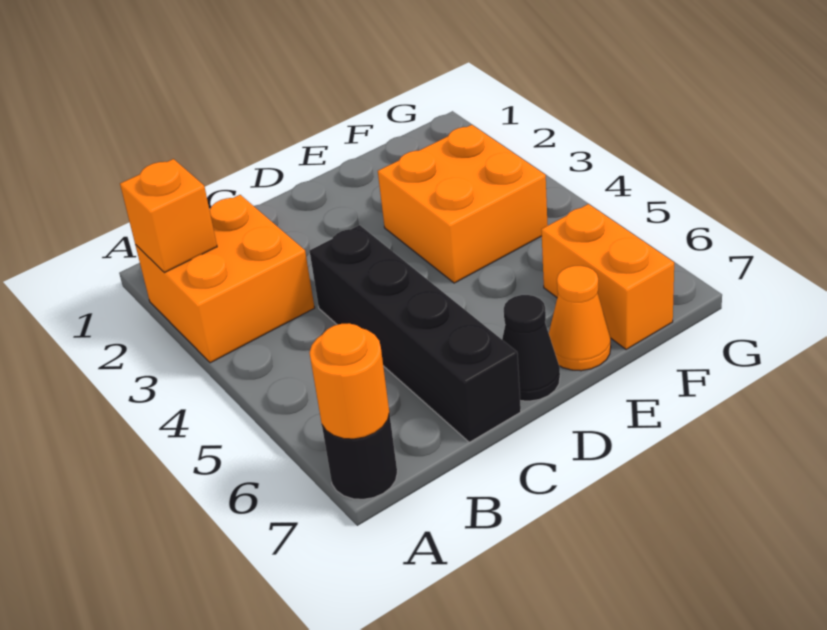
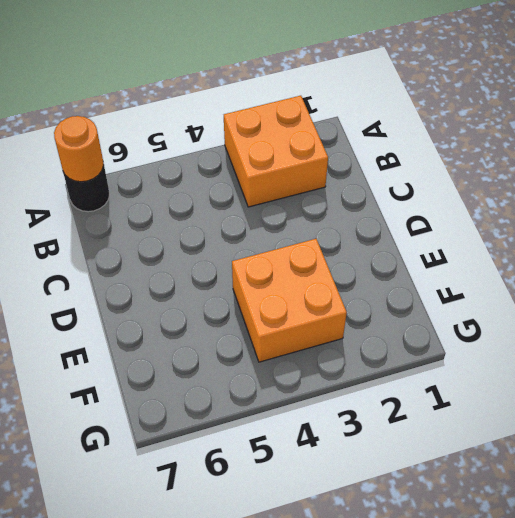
none -> black brick C4:C7 level 1
none -> black cone D7 level 1

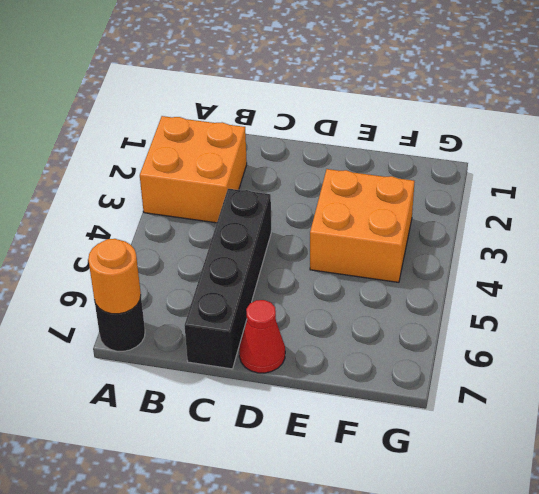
red cone D7 level 1 -> black cone D7 level 1
none -> orange cone E7 level 1
none -> orange brick F6:F7 level 1

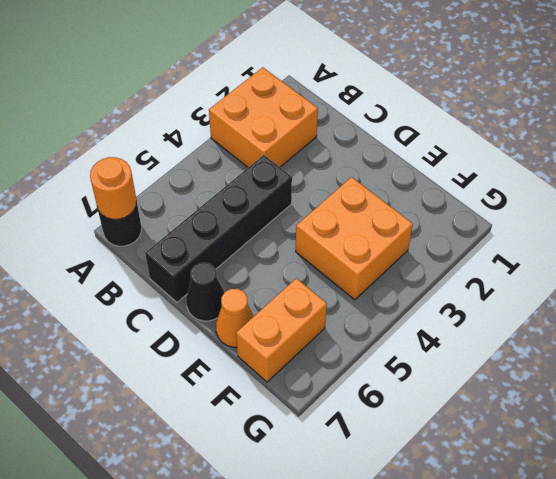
none -> orange brick A2 level 2

